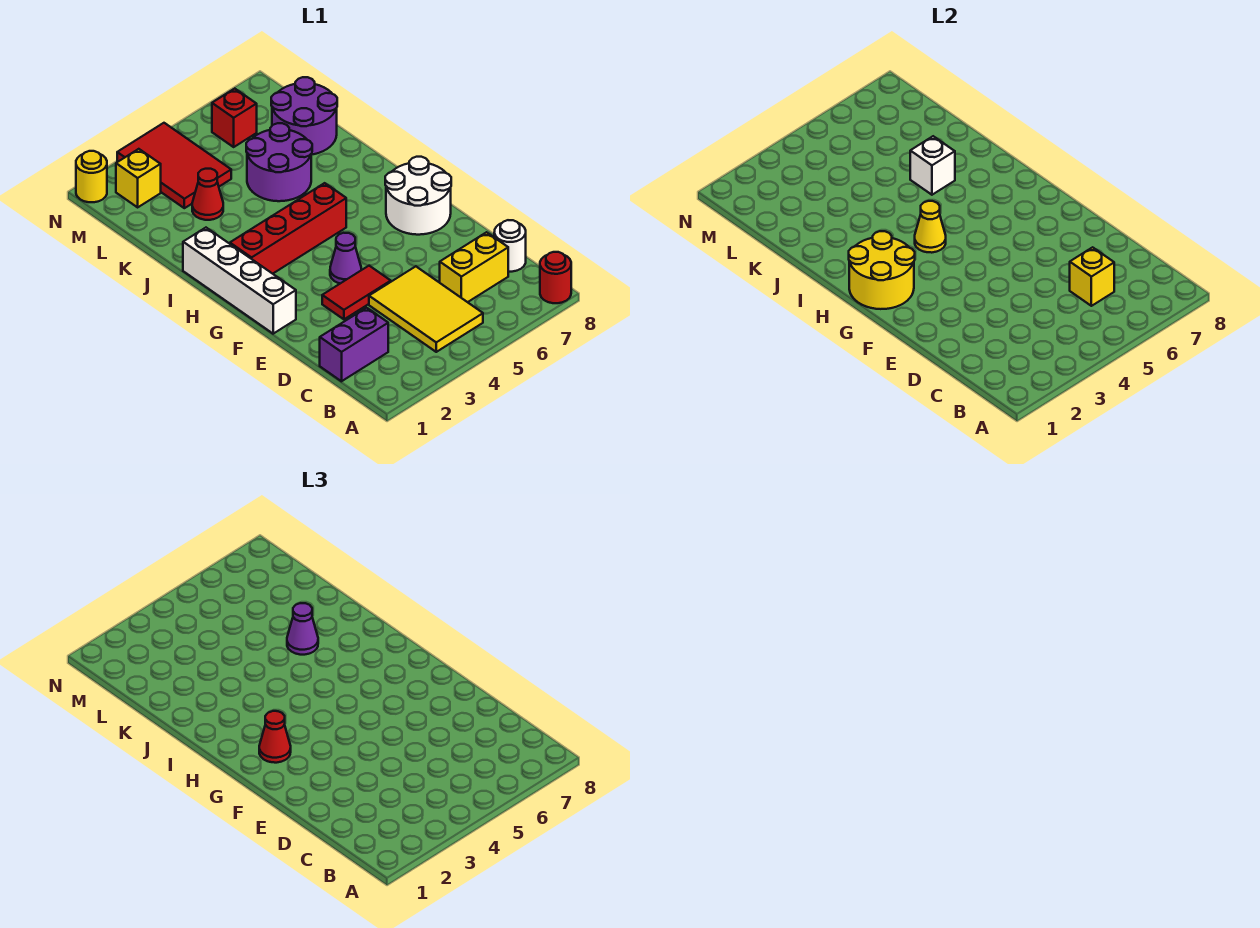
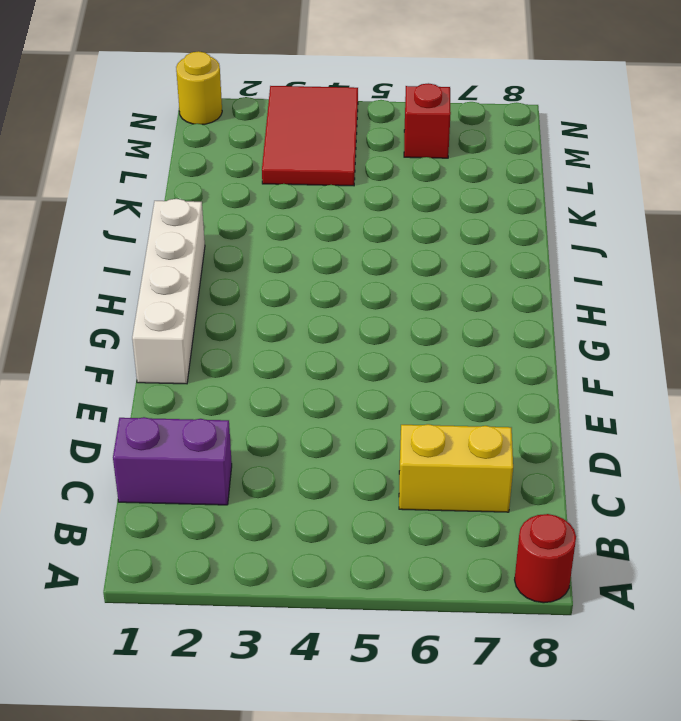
none -> yellow tile B4:D5 level 1
none -> white round brick C8 level 1
none -> red tile E3:E4 level 1

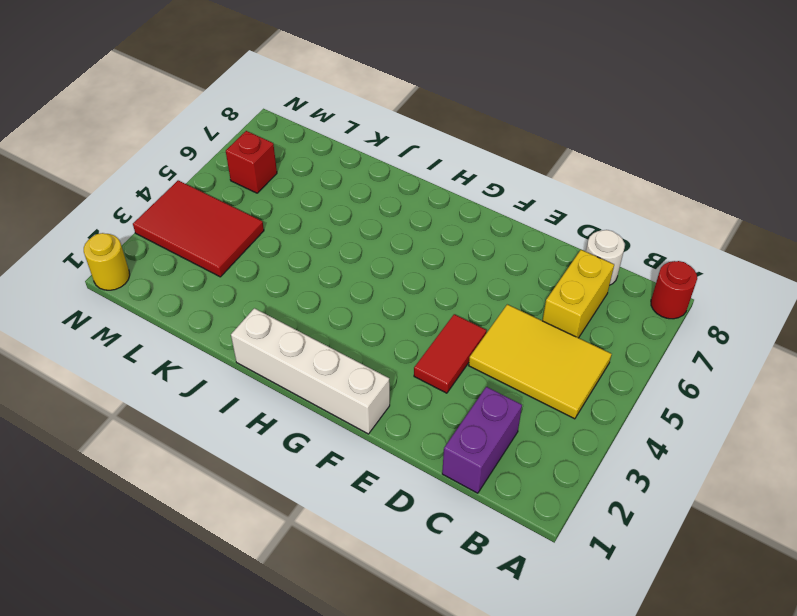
none -> purple cone F4 level 1
none -> white round brick F7:G8 level 1
none -> red brick H2:H5 level 1

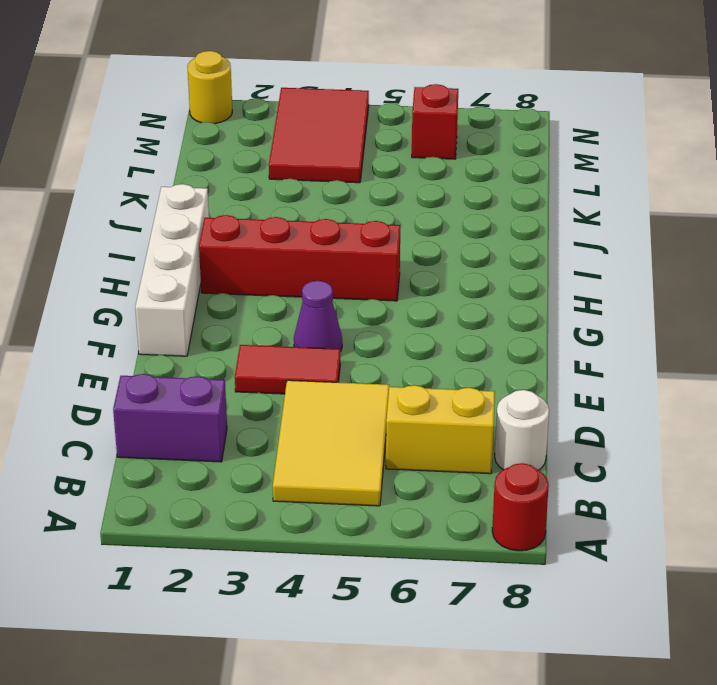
none -> white round brick F7:G8 level 1
none -> purple round brick J5:K6 level 1
none -> red cone K3 level 1

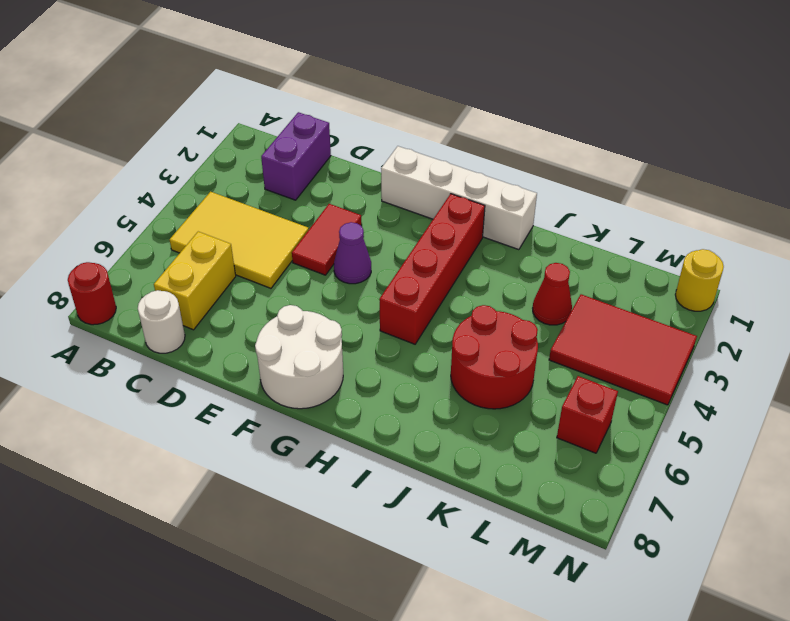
red round brick J5:K6 level 1 -> purple round brick J5:K6 level 1
none -> purple round brick K7:L8 level 1
none -> yellow brick M2 level 1
none -> yellow brick C6 level 2

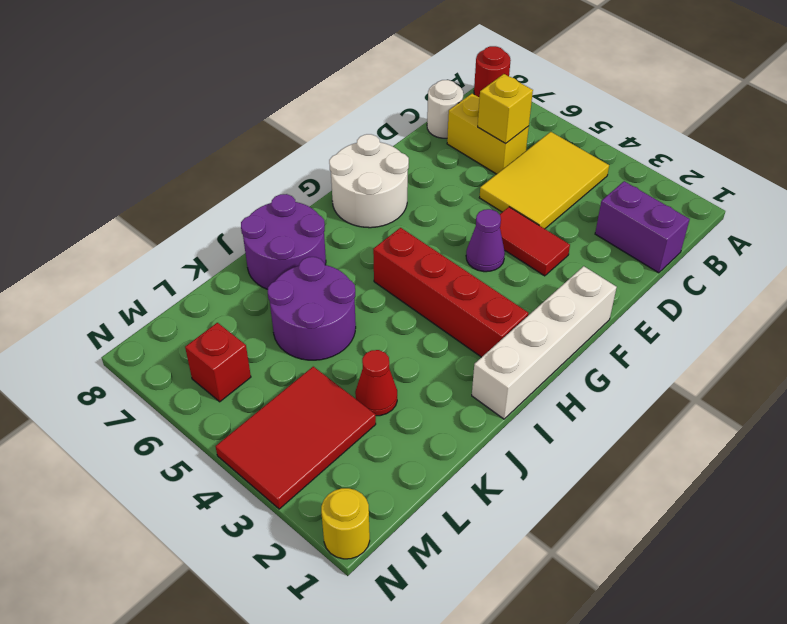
purple round brick I7:J8 level 1 -> purple round brick K7:L8 level 1
none -> yellow brick M2 level 1
none -> yellow round brick G1:H2 level 2
none -> yellow cone H4 level 2

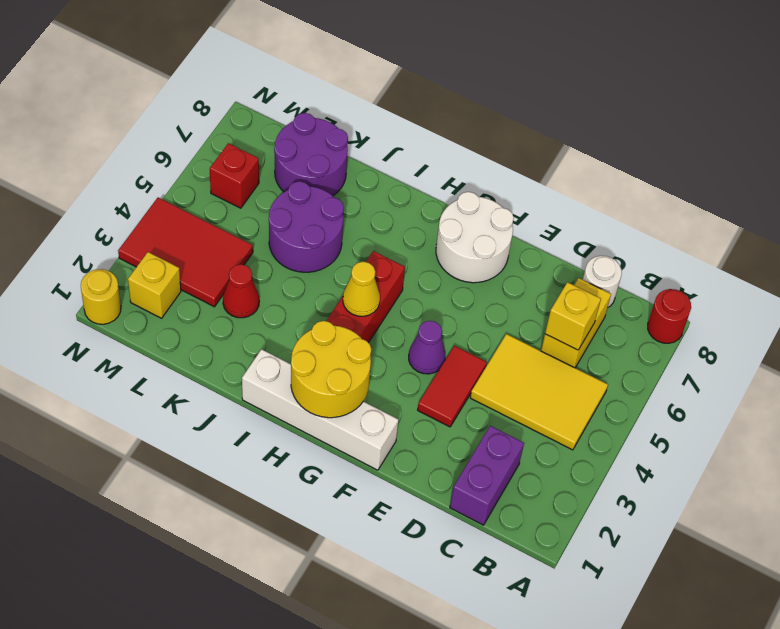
none -> white brick J6 level 2
none -> red cone G2 level 3
none -> purple cone J6 level 3

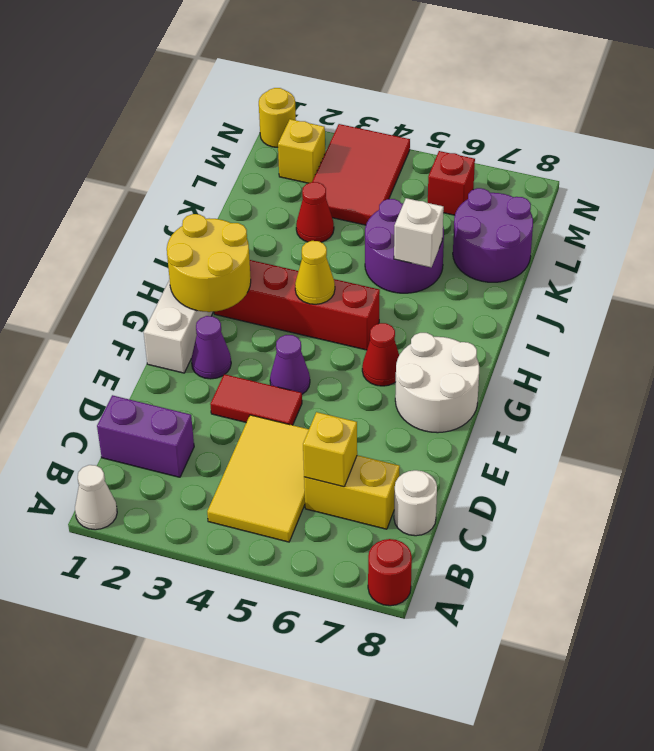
white cone A1 level 1 -> none
purple cone F2 level 1 -> purple cone J6 level 3
red cone G6 level 1 -> red cone G2 level 3

